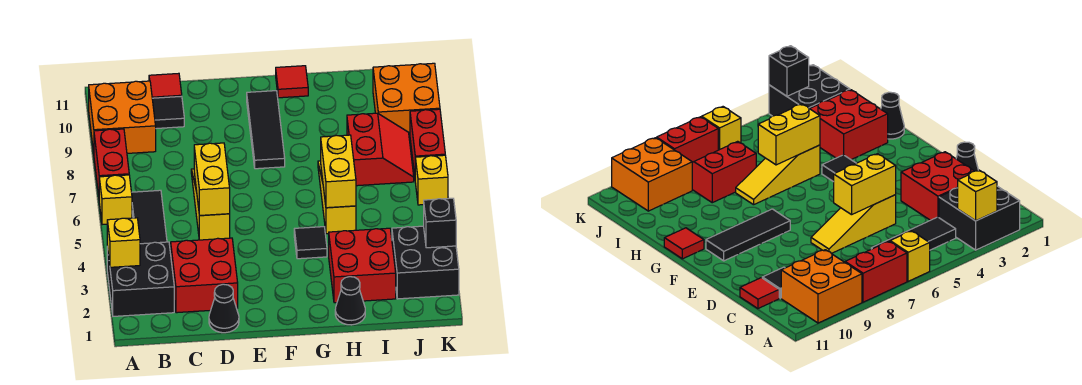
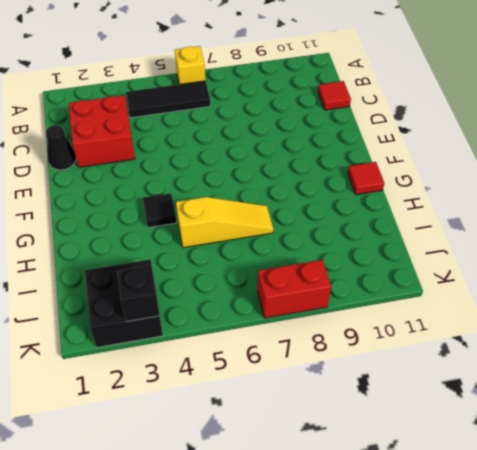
none -> black brick A2:B3 level 1
none -> red brick A7:A8 level 1
none -> orange brick A9:B10 level 1

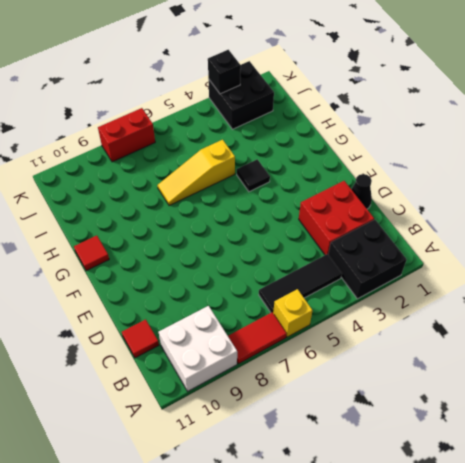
red tile A7:A8 level 1 -> red brick A7:A8 level 1
white brick A9:B10 level 1 -> orange brick A9:B10 level 1
none -> black tile C10 level 1
none -> yellow slope D5:D7 level 1 top 5
none -> black tile F8:F10 level 1

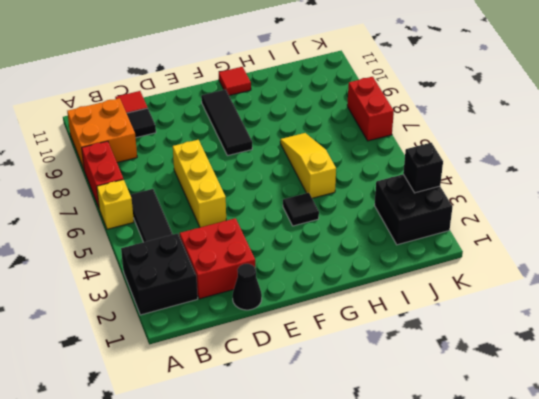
yellow brick D5:D7 level 1 -> yellow slope D5:D7 level 1 top 5
none -> black cone H1 level 1
none -> red brick H2:I3 level 1
none -> red slope I7:J8 level 1 top I

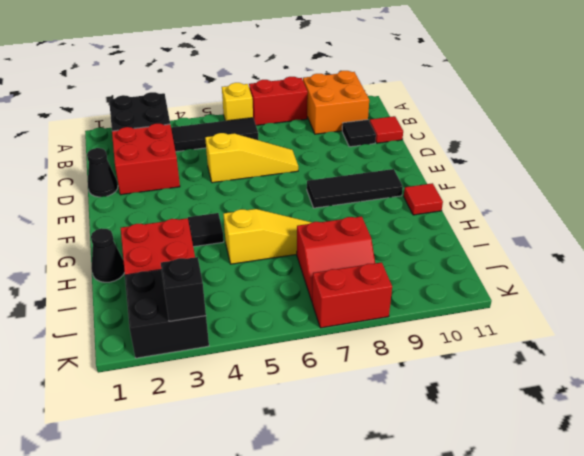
none -> orange brick J9:K10 level 1
none -> yellow brick K6 level 1
none -> yellow brick A3 level 2

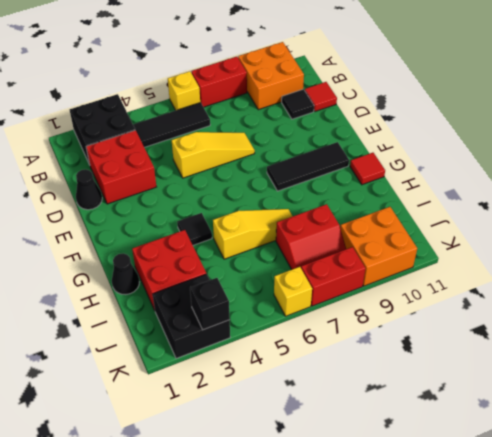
none -> yellow brick A3 level 2
none -> yellow brick D5:D6 level 2
none -> yellow brick H5:H6 level 2

